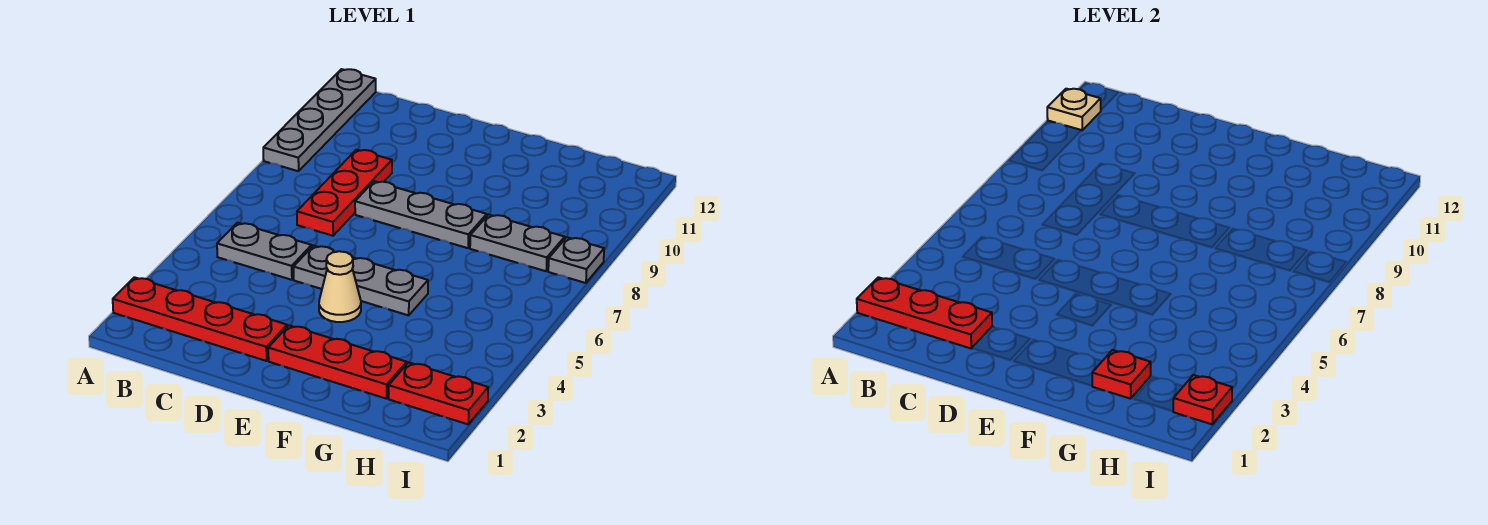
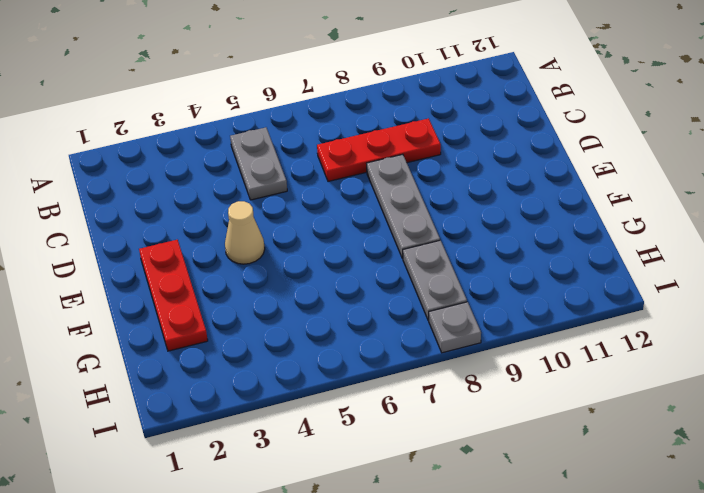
none -> red plate A2:D2 level 1
none -> grey plate A9:A12 level 1
none -> grey plate D5:F5 level 1

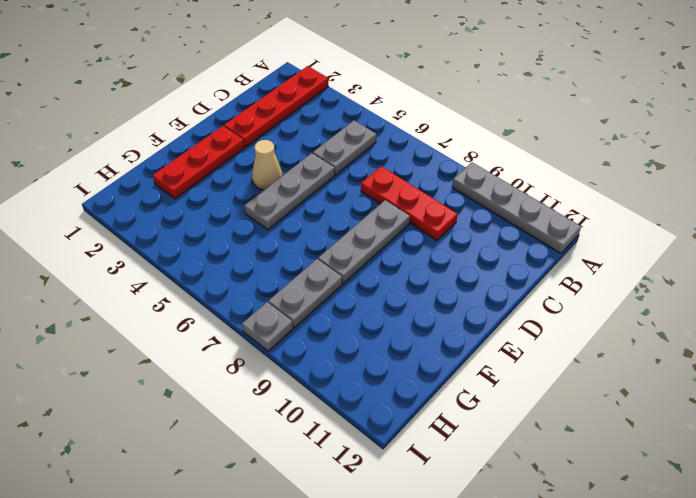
none -> red plate H2:I2 level 1
none -> red plate A2:C2 level 2
none -> tan plate A11 level 2

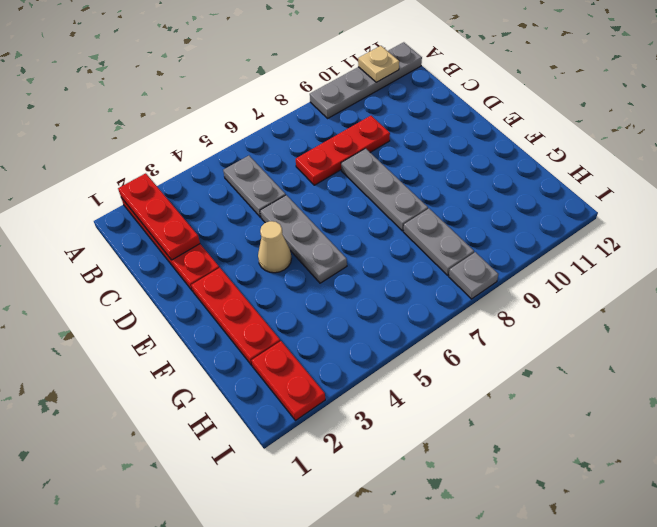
none -> red plate G2 level 2
none -> red plate I2 level 2

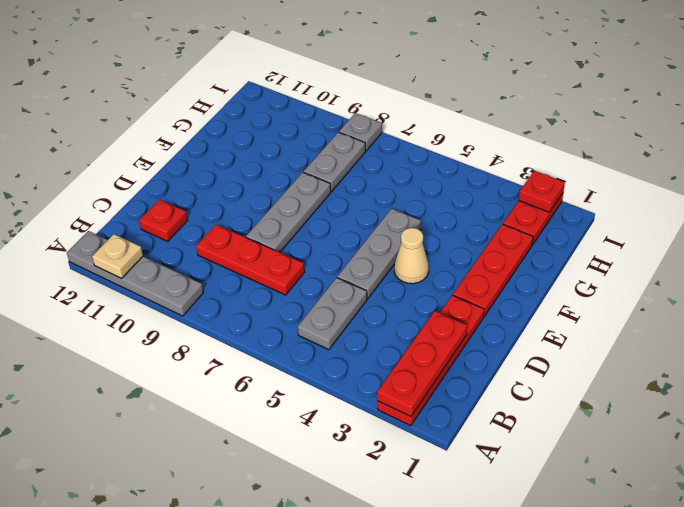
red plate C11 level 1 -> red plate G2 level 2

